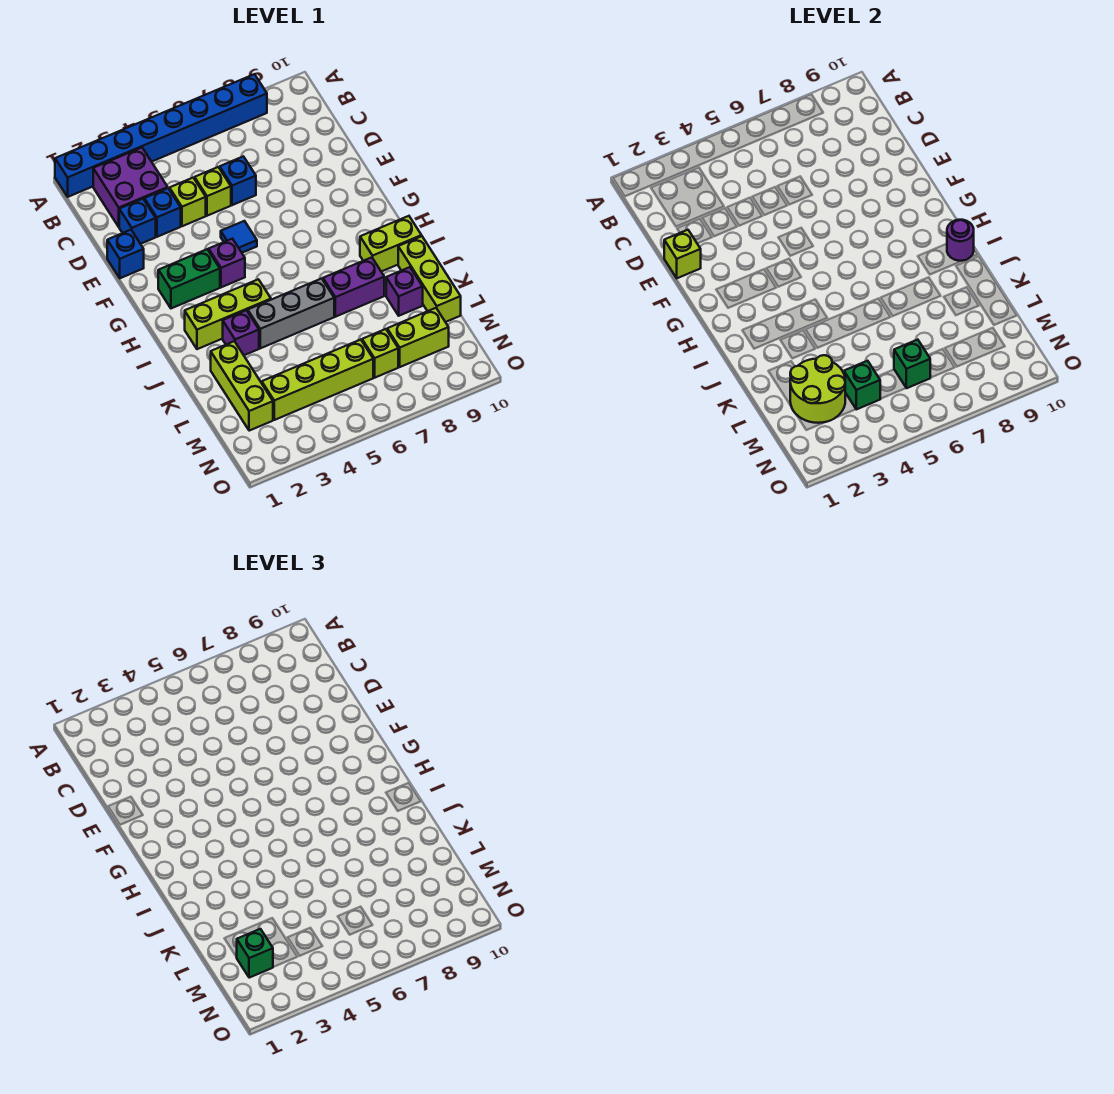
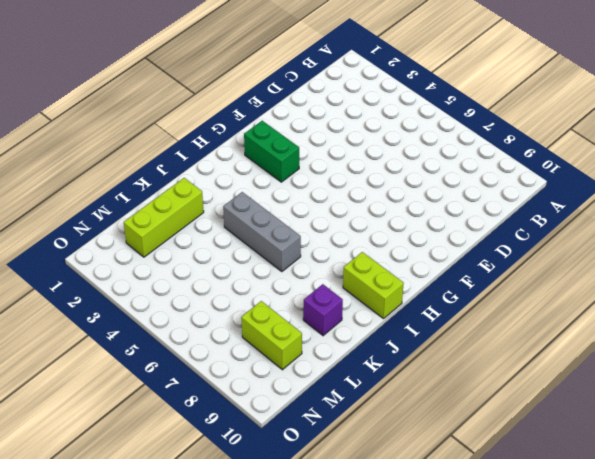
none -> blue brick A1:A8 level 1
none -> purple brick B2:C3 level 1
none -> blue brick D2 level 1

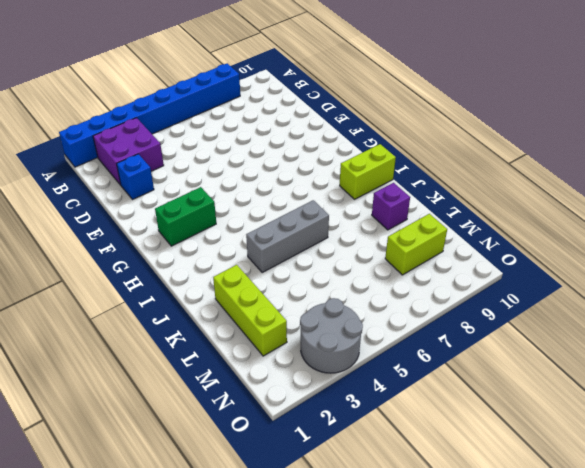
grey round brick N3:O4 level 1 -> none
none -> blue brick D3 level 1
none -> lime brick D4 level 1
none -> lime brick D5 level 1

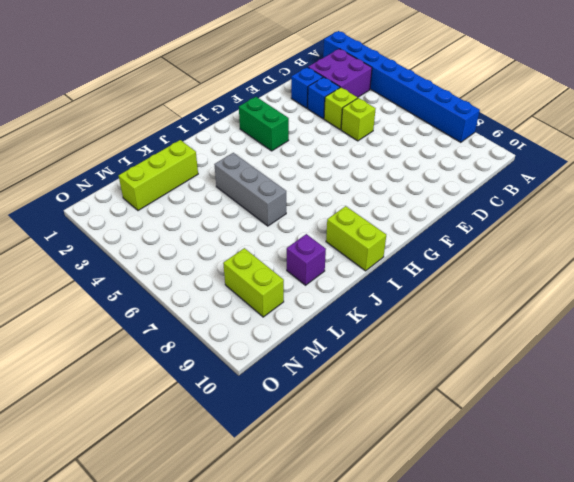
none -> blue brick D6 level 1
none -> blue brick E1 level 1
none -> blue tile F5 level 1

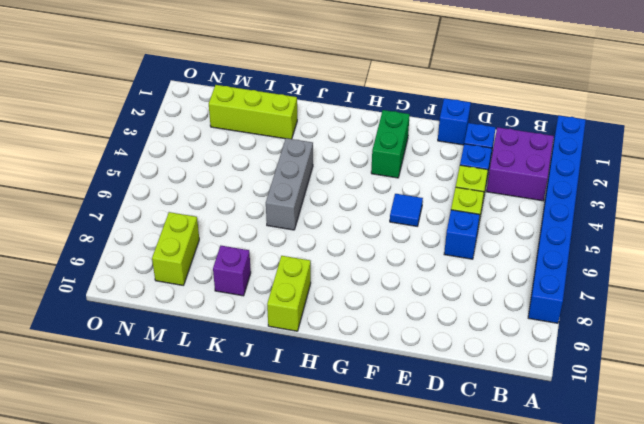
none -> purple brick G4 level 1
none -> lime brick I2:I4 level 1
none -> purple brick J3 level 1

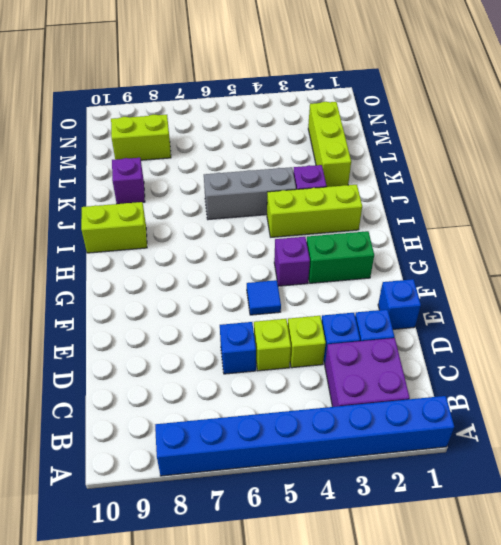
none -> purple brick J7:J8 level 1
none -> lime brick J10:L10 level 1
none -> lime brick M3:M6 level 1

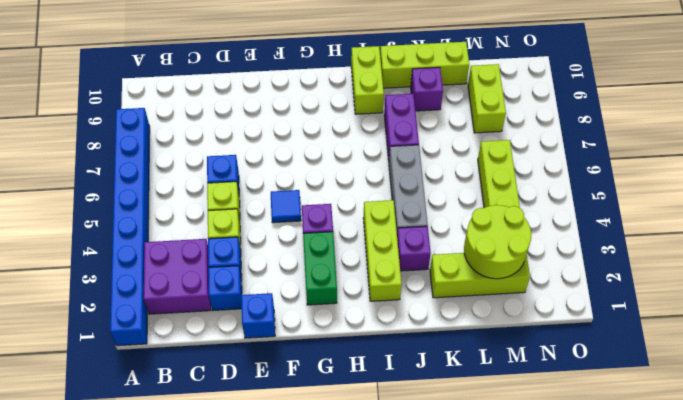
none -> lime brick M7 level 1
none -> lime brick E1 level 2
none -> purple round brick I10 level 2

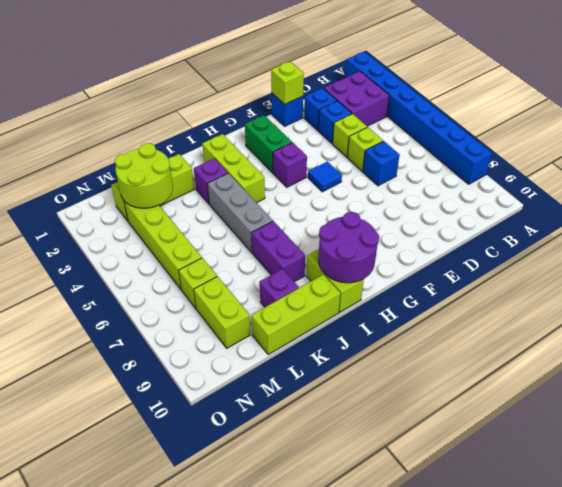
purple round brick H9:I10 level 2 -> purple round brick I10 level 2
none -> green brick M4 level 2
none -> green brick M6 level 2
none -> green brick M2 level 3

